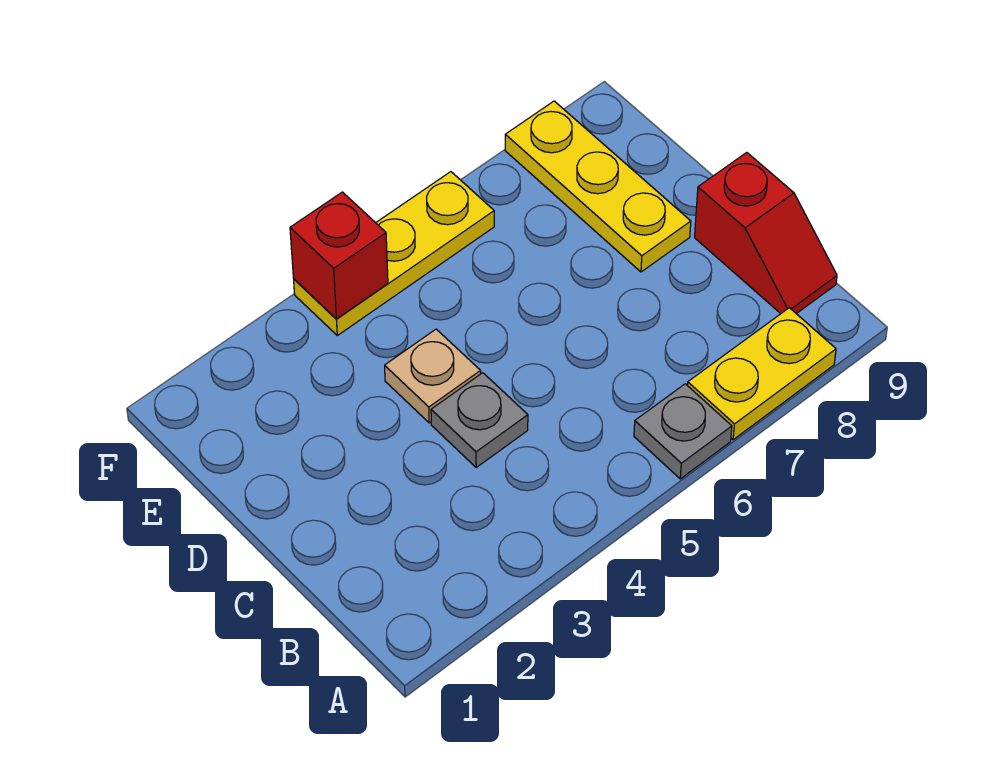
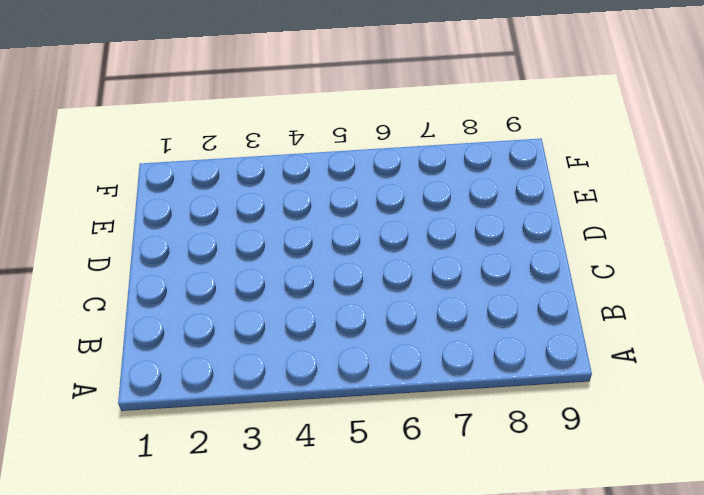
none -> grey plate A6 level 1
none -> yellow plate A7:A8 level 1

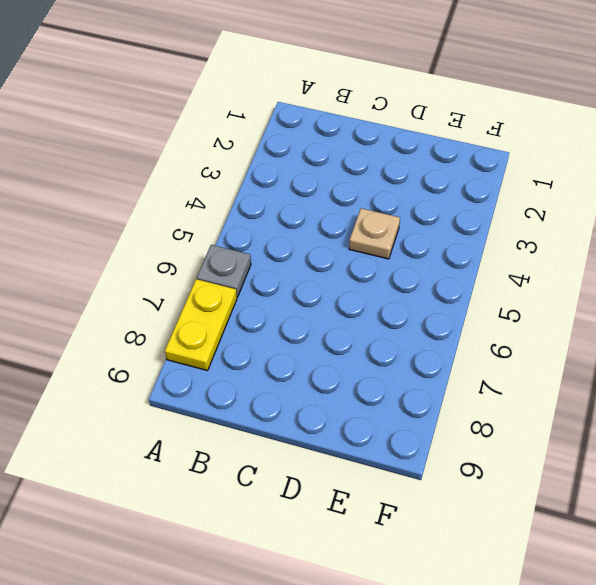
none -> red slope B9:C9 level 1 top C
none -> grey plate C4 level 1

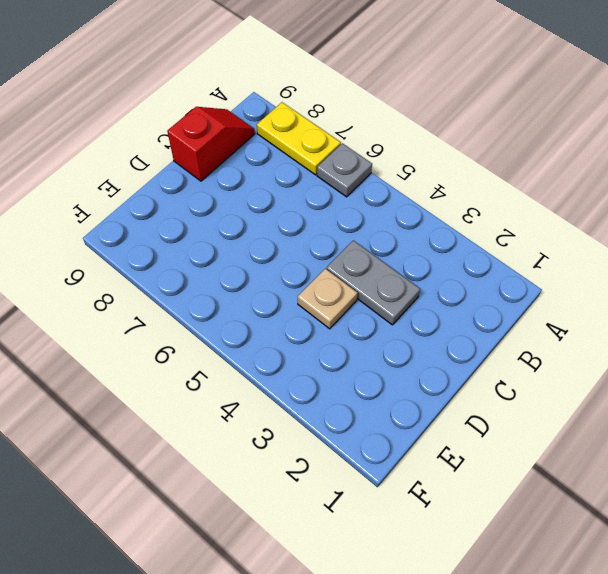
grey plate C3:C4 level 1 -> grey plate C4 level 1
none -> yellow plate D8:F8 level 1
none -> yellow plate F4:F6 level 1

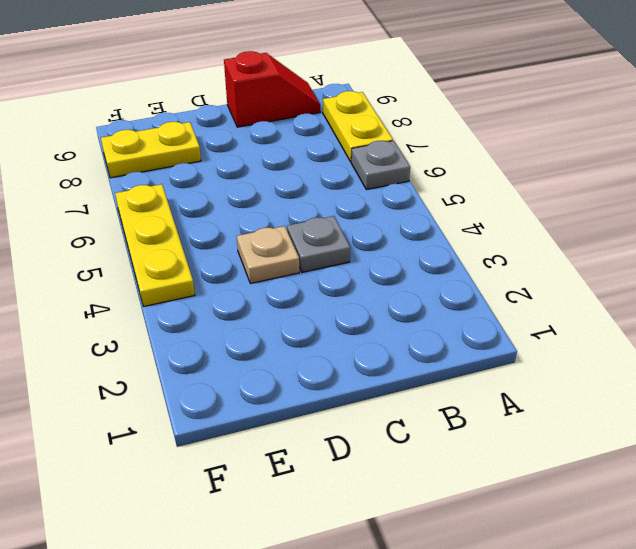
yellow plate E8:F8 level 1 -> yellow plate D8:F8 level 1
none -> red brick F4 level 2

